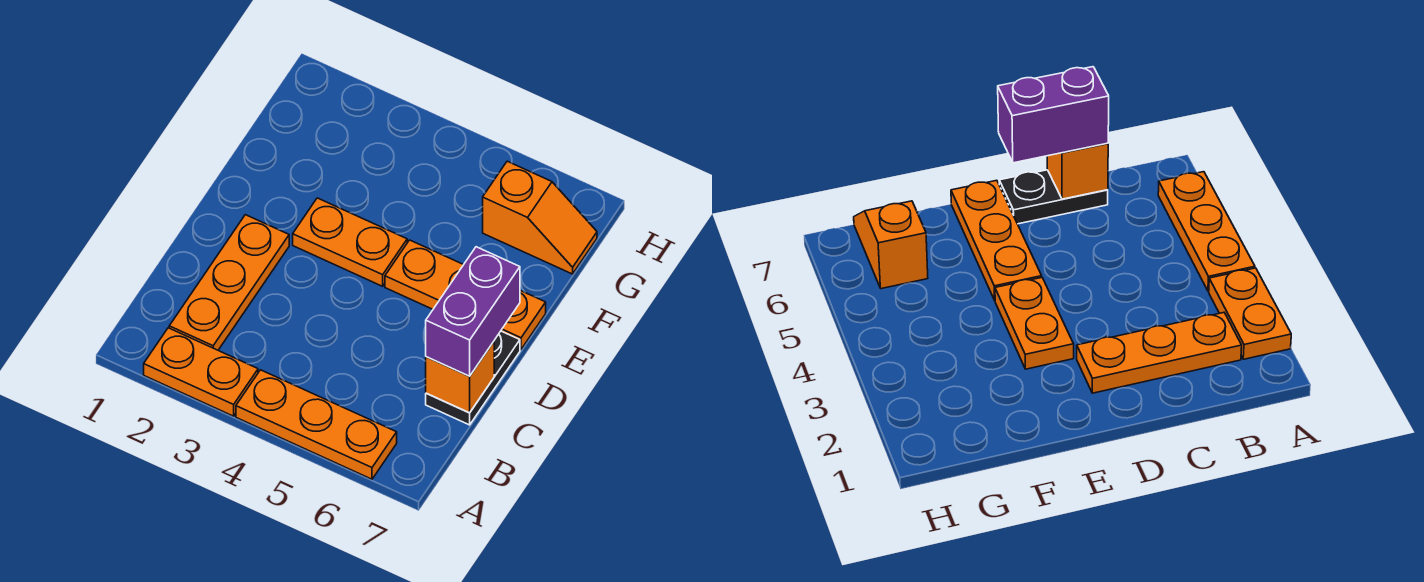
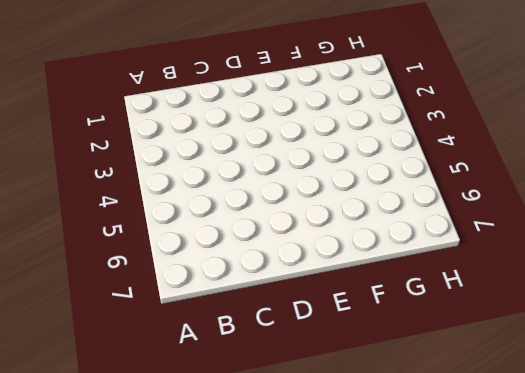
none -> orange plate A2:A3 level 1
none -> orange plate A4:A6 level 1

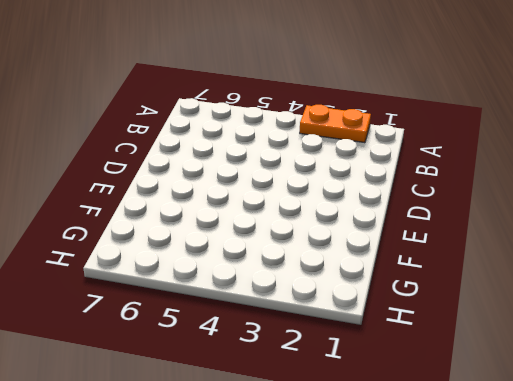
none -> orange plate A4:A6 level 1
none -> orange plate B2:D2 level 1

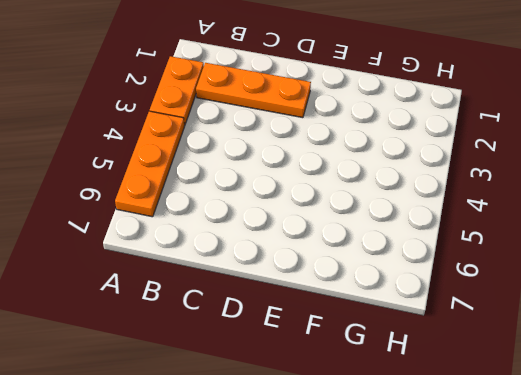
none -> black plate C7:D7 level 1
none -> orange plate E3:E4 level 1

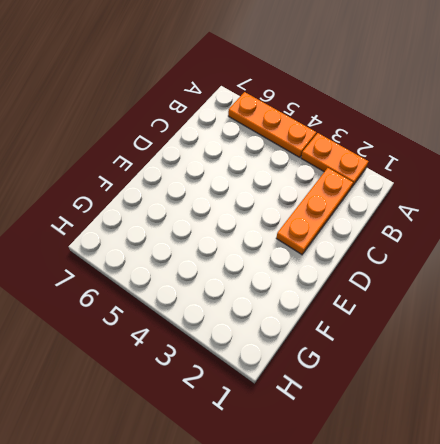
none -> black plate C7:D7 level 1
none -> orange plate E3:E4 level 1

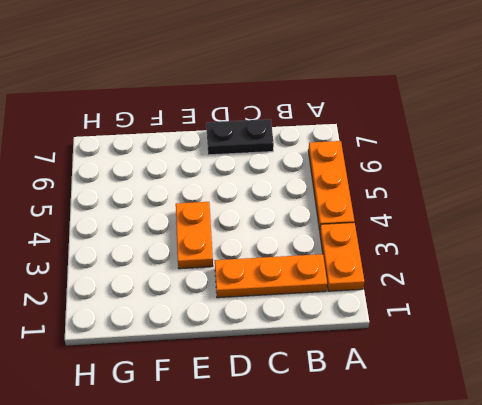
none -> orange plate E5:E7 level 1
none -> orange slope G6:G7 level 1 top 6

